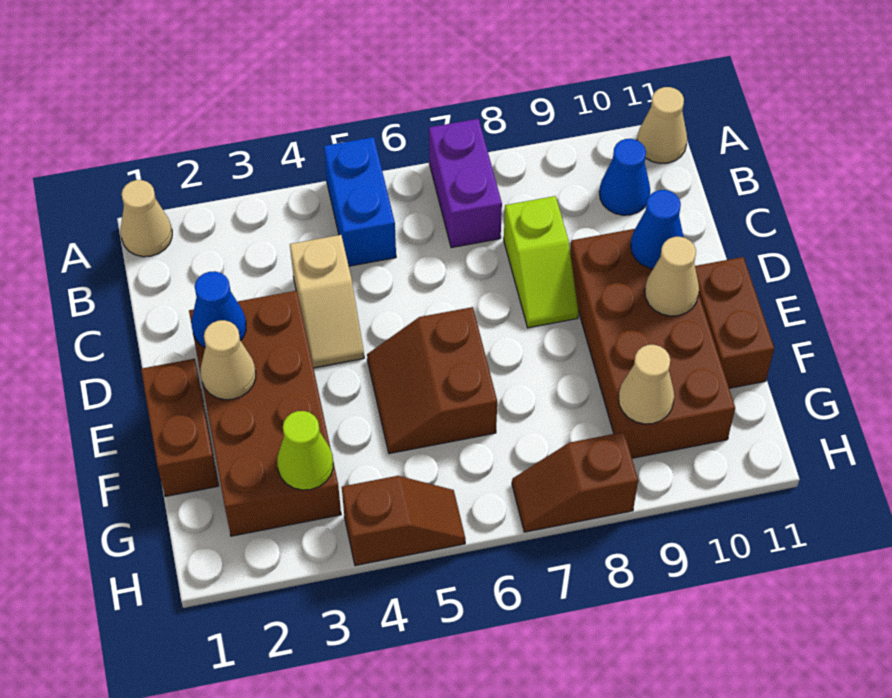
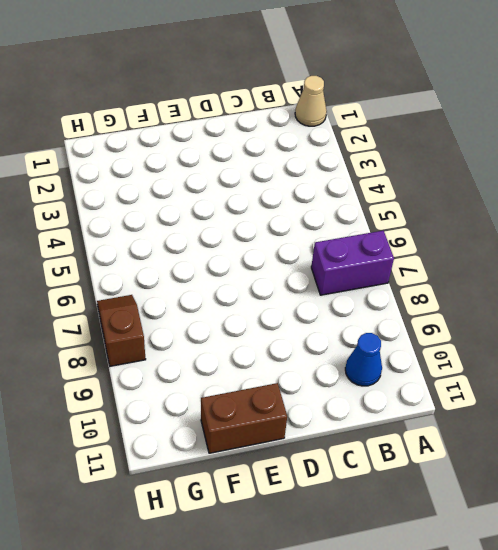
none -> blue brick A5:B5 level 1
none -> tan cone A11 level 1
none -> tan slope C4:D4 level 1 top C

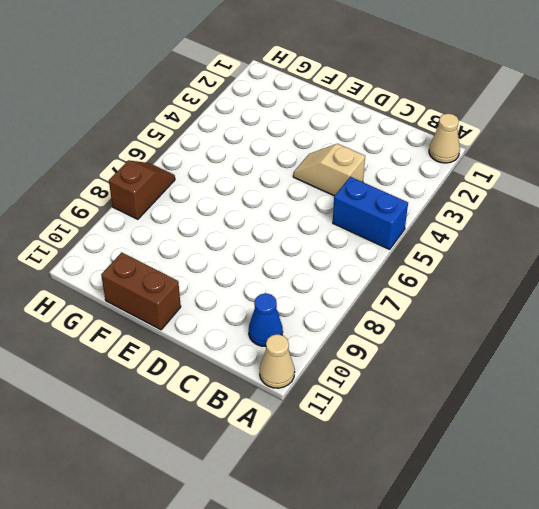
none -> purple brick A7:B7 level 1
none -> lime slope C8:D8 level 1 top C
none -> brown brick D2:G3 level 1

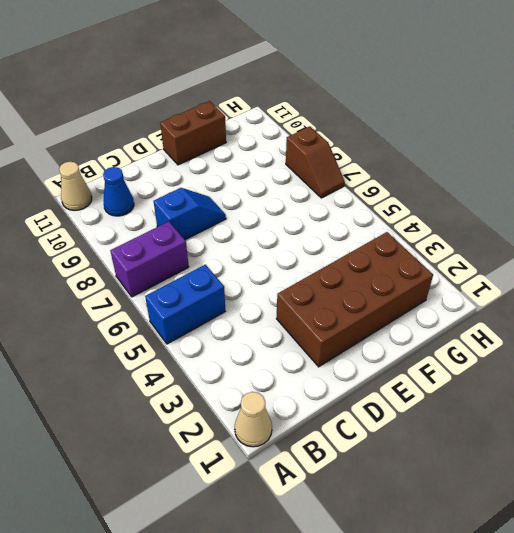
blue slope C8:D8 level 1 top C -> lime slope C8:D8 level 1 top C
none -> tan slope C4:D4 level 1 top C
none -> brown brick D9:G10 level 1
none -> brown brick E1:F1 level 1

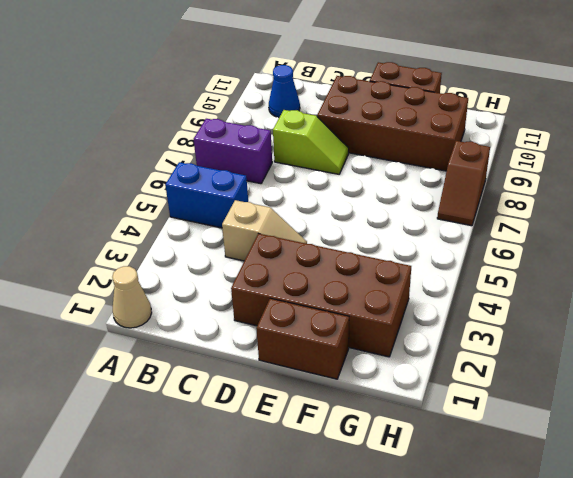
none -> tan cone A11 level 1
none -> brown slope E5:F6 level 1 top 6
none -> brown slope H4:H5 level 1 top 4

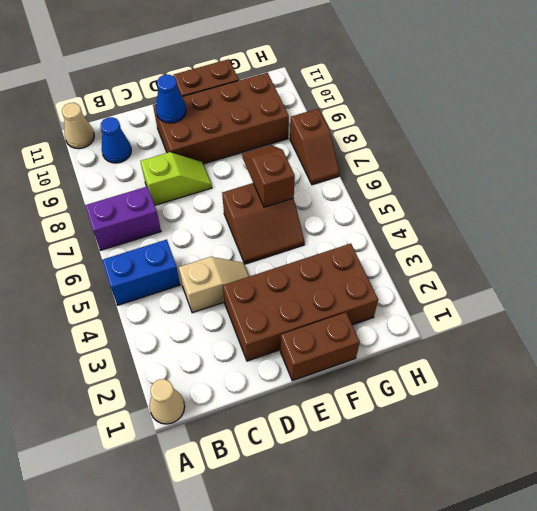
brown slope F6:F7 level 2 top 6 -> brown slope H4:H5 level 1 top 4
none -> blue cone D2 level 2
none -> tan cone E2 level 2
none -> tan cone E10 level 2

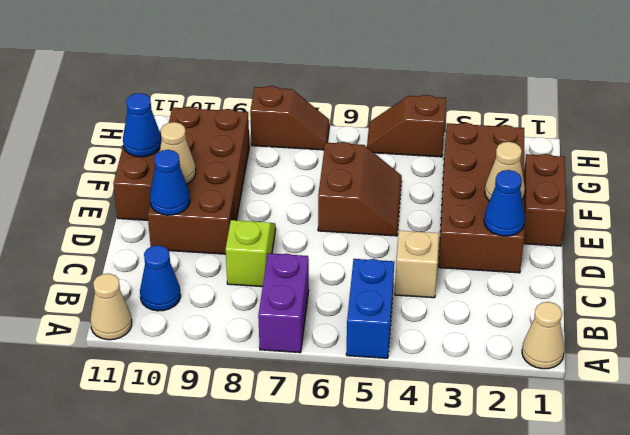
blue cone F11 level 2 -> none
none -> lime cone G3 level 2
none -> tan cone G9 level 2

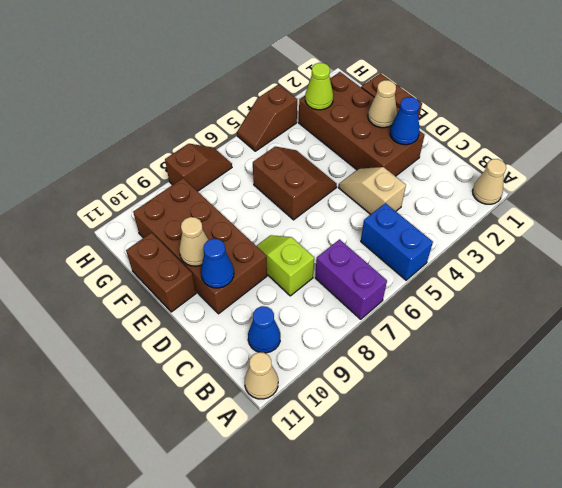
none -> tan cone G9 level 2

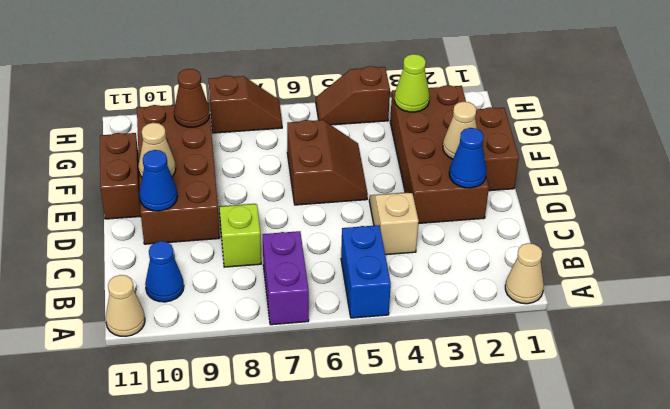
brown cone G9 level 2 -> tan cone G9 level 2

